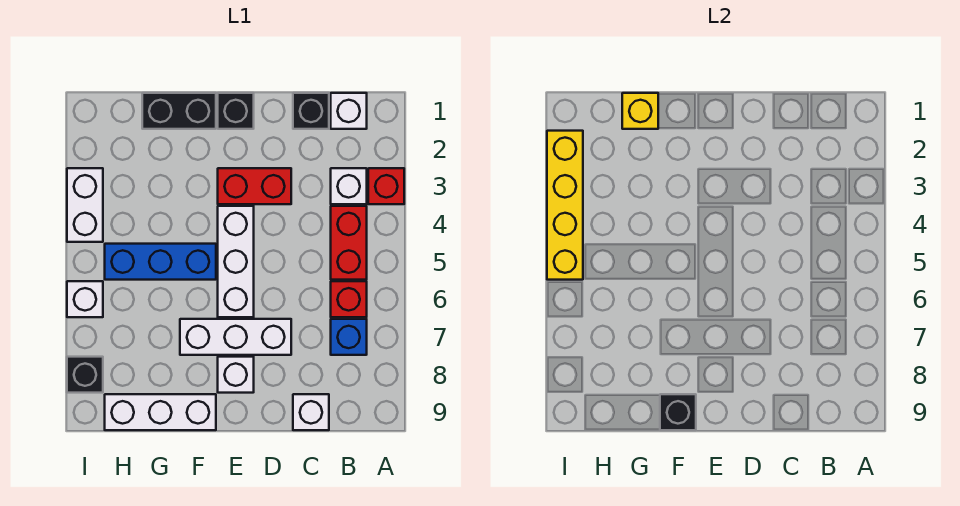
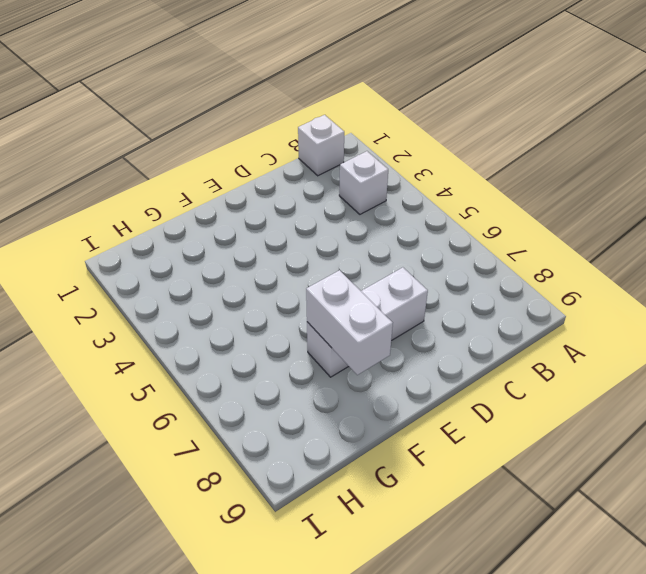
white brick F7:F8 level 2 -> white brick I3:I4 level 1
none -> red brick A3 level 1
none -> red brick B4:B5 level 1
none -> red brick B6 level 1

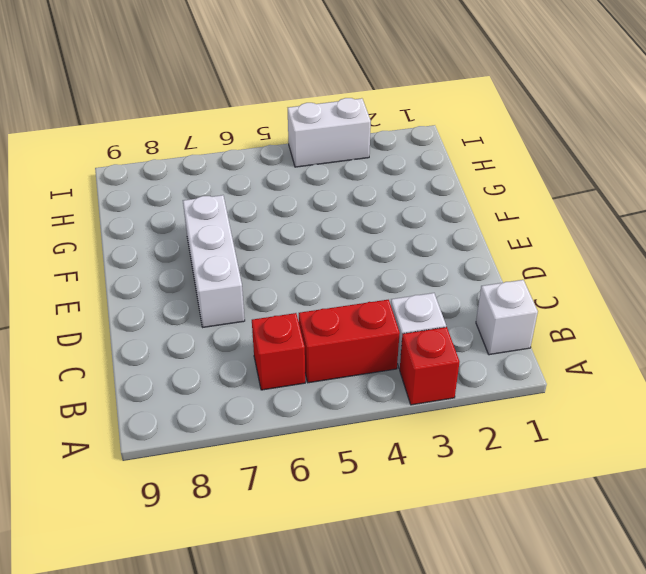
none -> blue brick B7 level 1
none -> black brick C1 level 1
none -> white brick C9 level 1

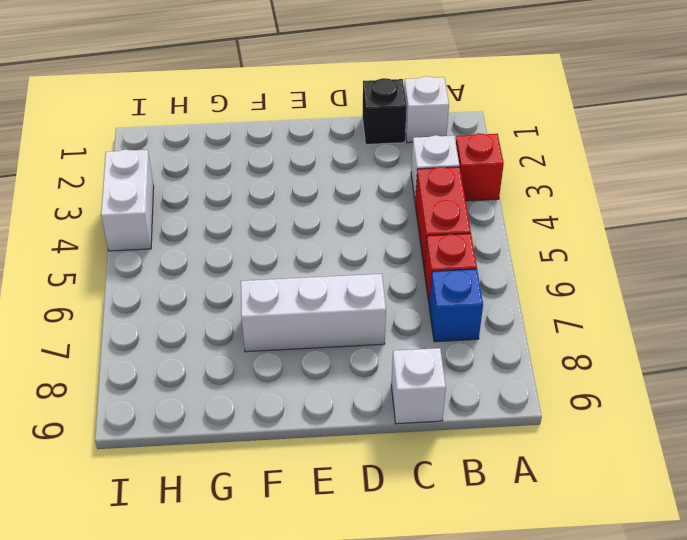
none -> red brick D3:E3 level 1
none -> black brick E1 level 1
none -> white brick E4:E6 level 1

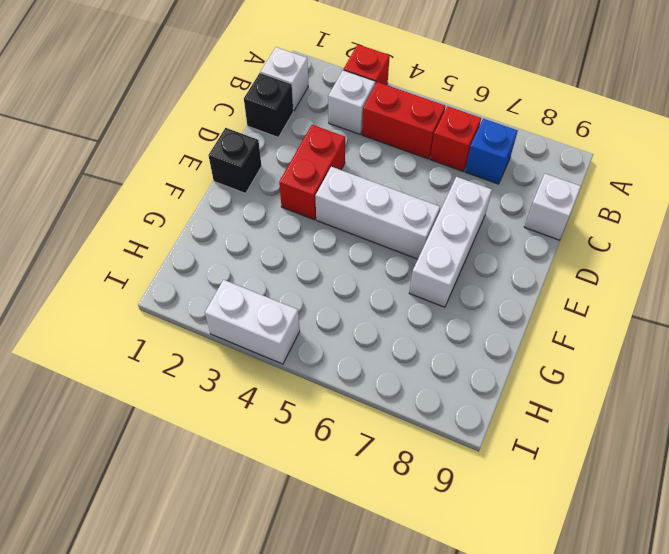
none -> white brick E8 level 1
none -> black brick F1:G1 level 1
none -> blue brick F5:H5 level 1

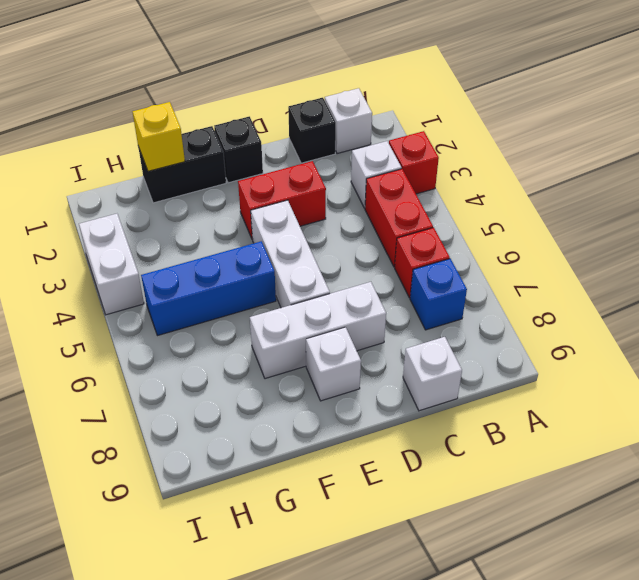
none -> white brick F9:H9 level 1
none -> white brick I6 level 1
none -> black brick I8 level 1

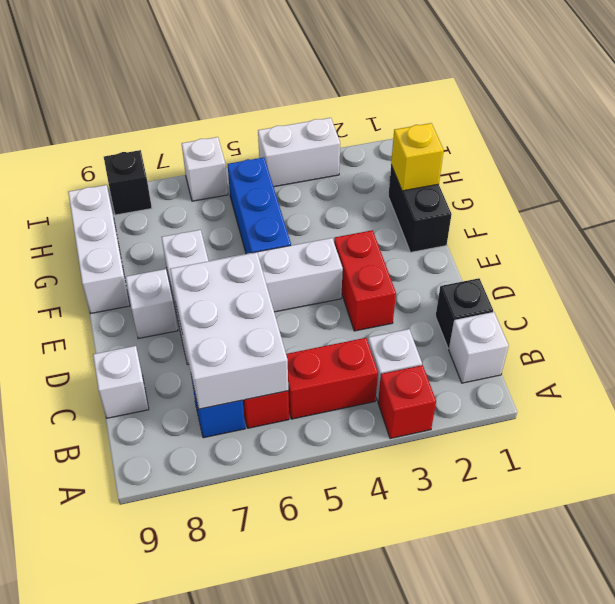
white brick B6:D7 level 2 -> none
none -> black brick E1 level 1
none -> black brick F9 level 2
none -> yellow brick I2:I5 level 2

